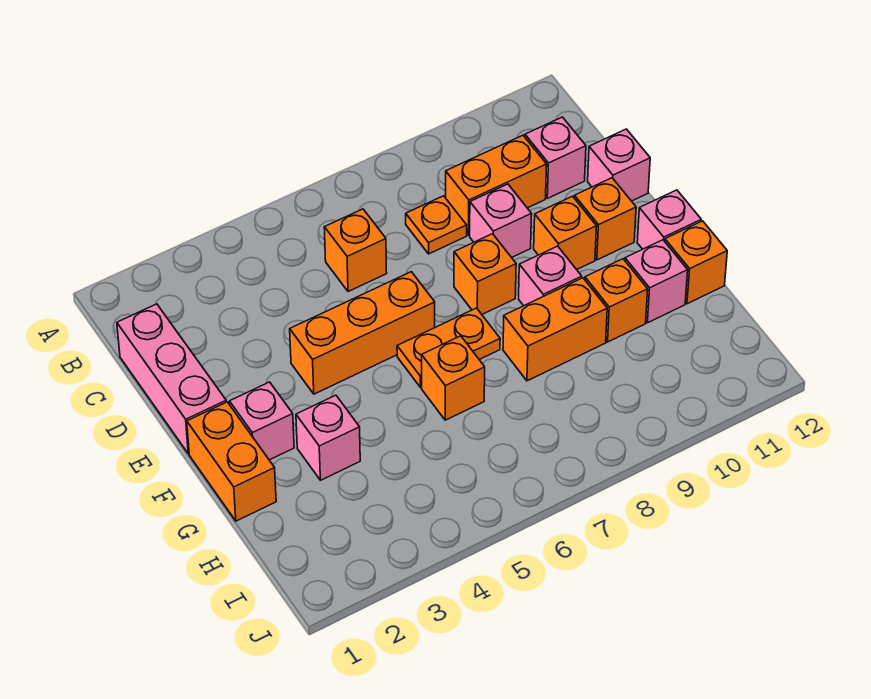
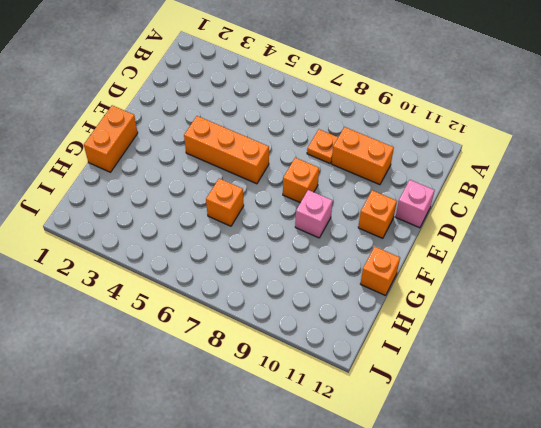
none -> pink brick C1:E1 level 1
none -> orange brick C6 level 1
none -> pink brick C11 level 1

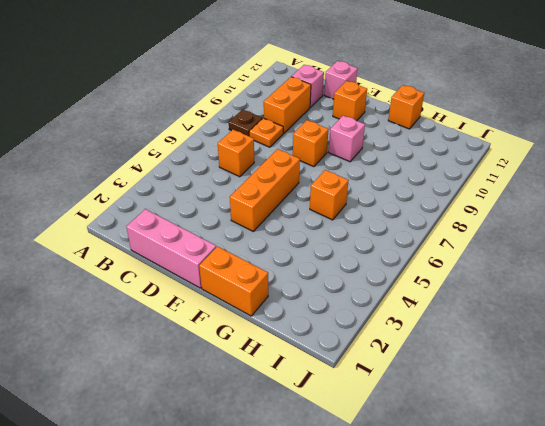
brown plate B8 level 1 -> none
none -> pink brick D9 level 1
none -> orange brick E10 level 1
none -> pink brick F2 level 1

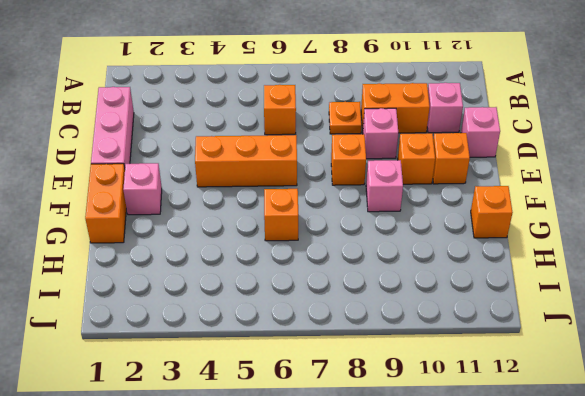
none -> orange plate F6:F7 level 1
none -> pink brick F12 level 1
none -> pink brick G3 level 1

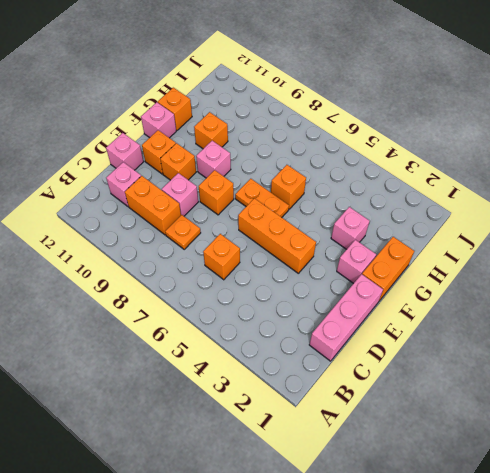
none -> orange brick G8:G9 level 1
none -> pink brick G11 level 1

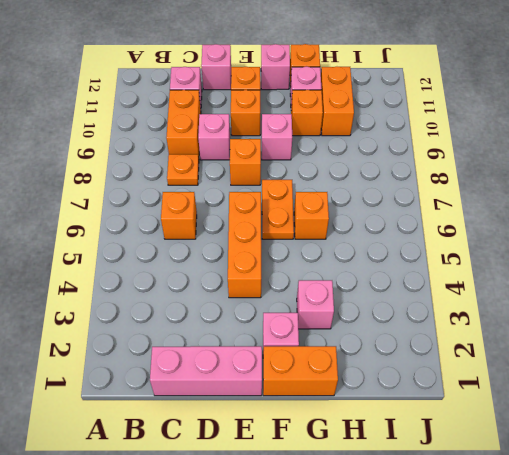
orange brick H10:H11 level 1 -> orange brick G8:G9 level 1

